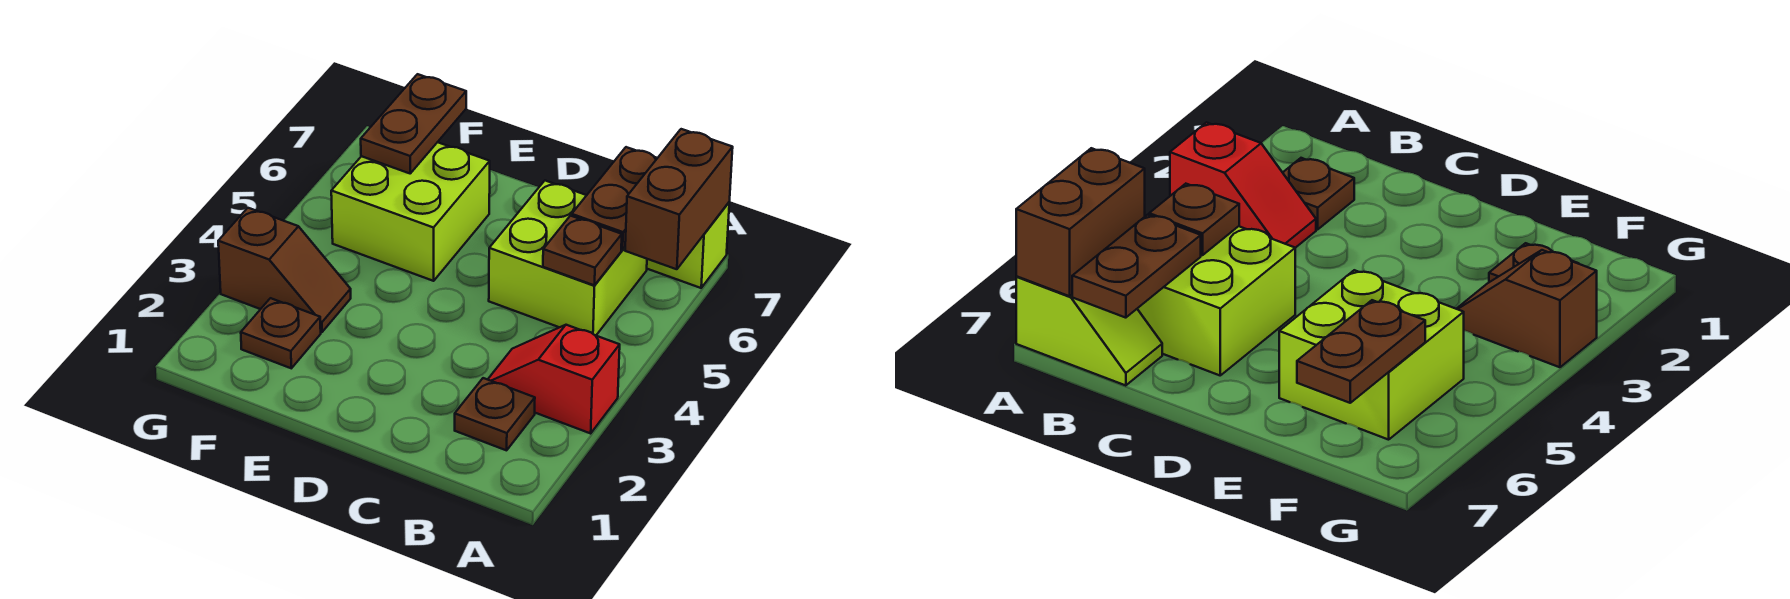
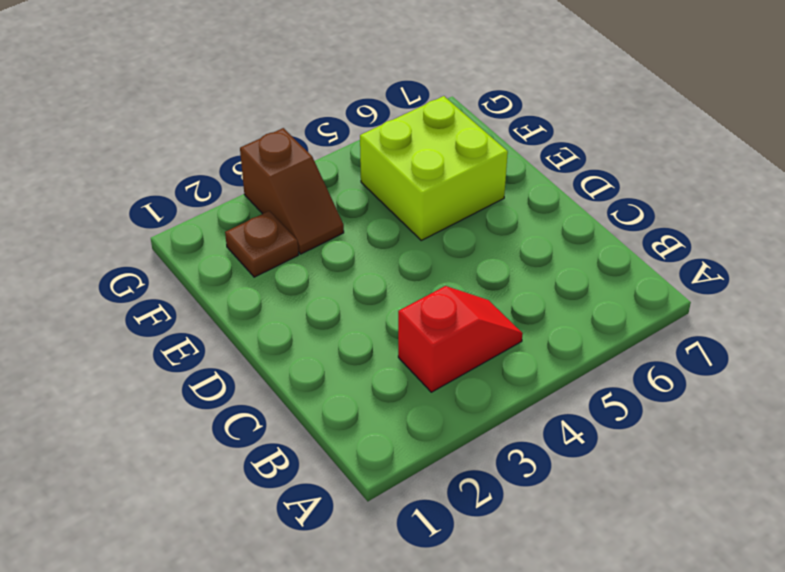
red slope B3:B4 level 1 top 3 -> red slope A3:B3 level 1 top A
none -> lime slope A7:B7 level 1 top A
none -> brown plate B2 level 1

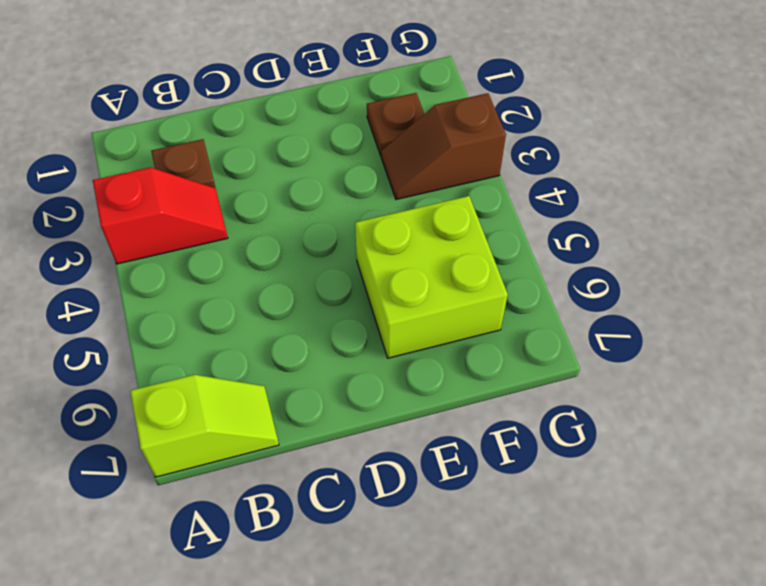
none -> lime brick B5:C6 level 1
none -> brown brick A6:A7 level 2

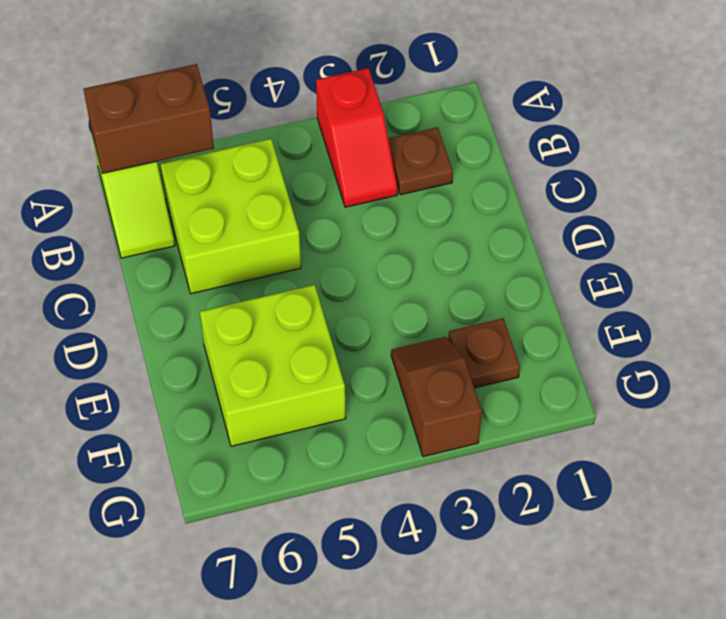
none -> brown plate B5 level 2
none -> brown plate B6:B7 level 2

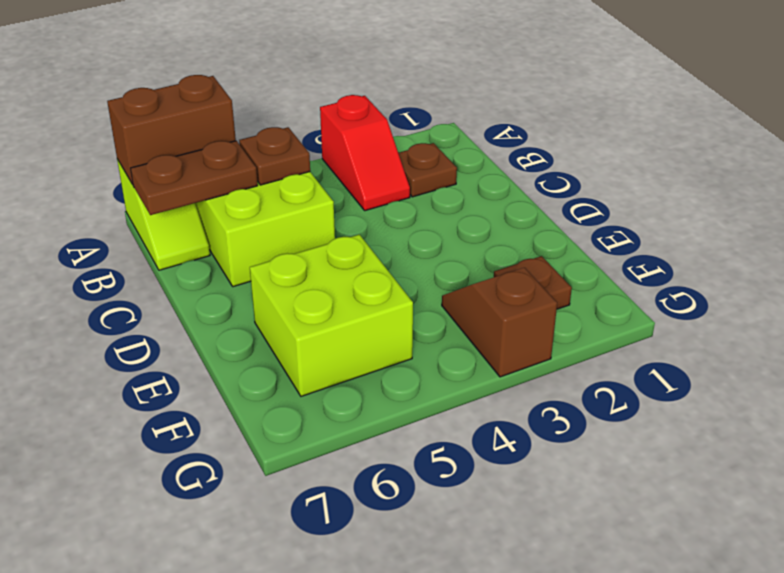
none -> brown plate F6:F7 level 2

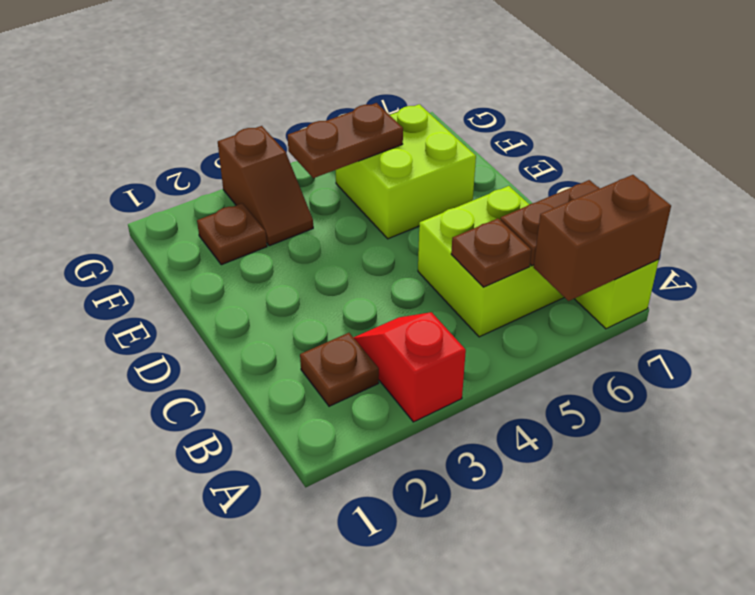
brown plate F4:F5 level 2 -> brown plate F6:F7 level 2

